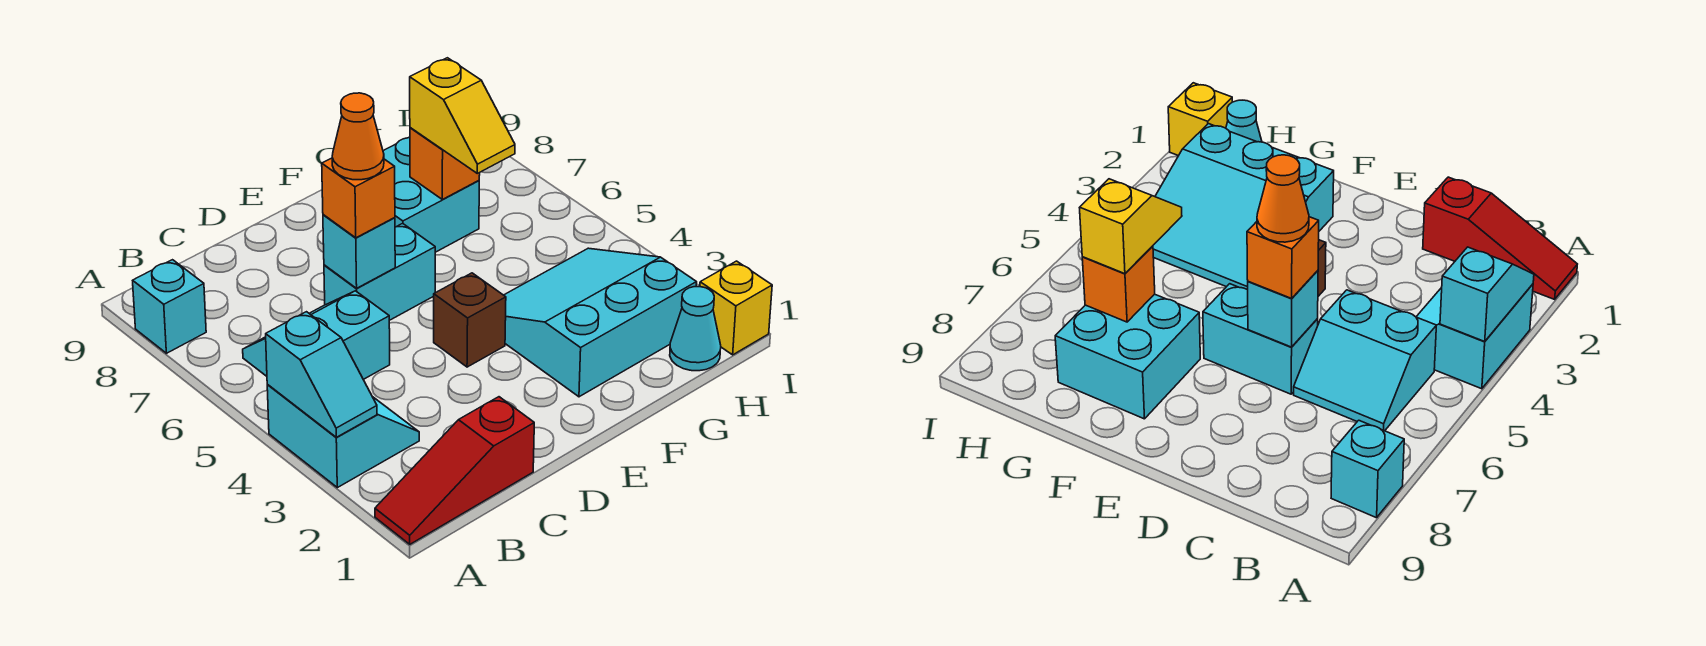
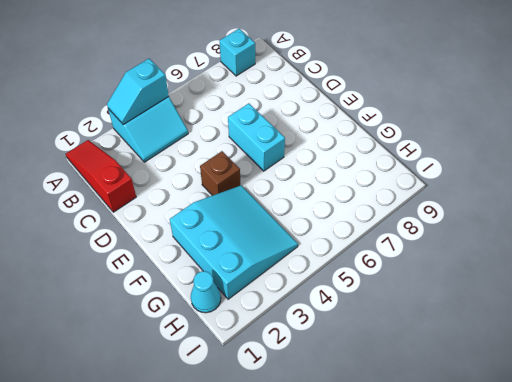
none -> cyan slope B5:C6 level 1 top 5
none -> cyan brick F7:G8 level 1
none -> yellow brick I1 level 1

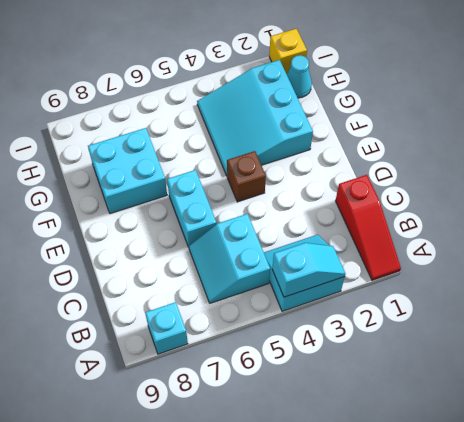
none -> cyan brick D6 level 2
none -> orange brick G7 level 2
none -> orange brick D6 level 3

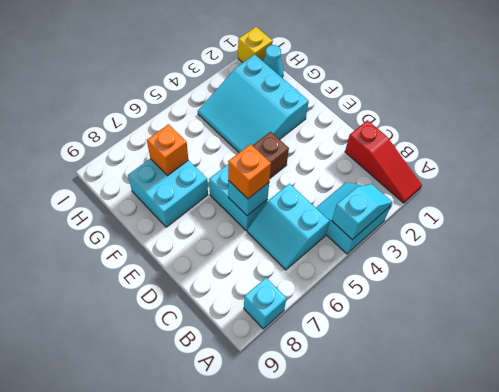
none -> yellow slope G6:G7 level 3 top 7
none -> orange cone D6 level 4

